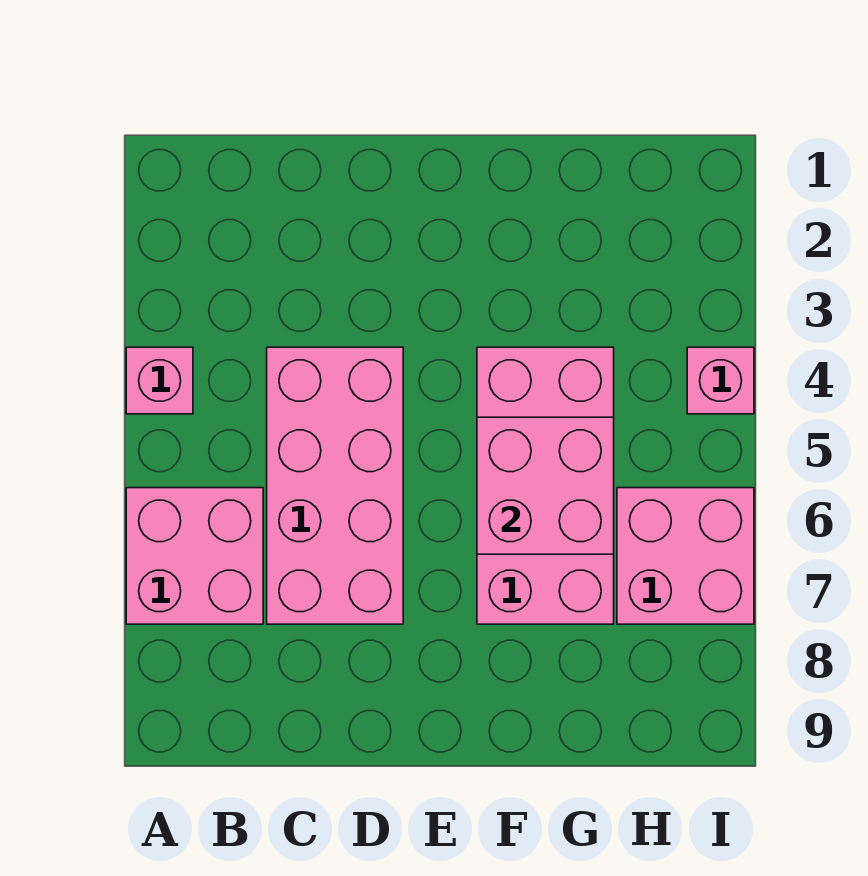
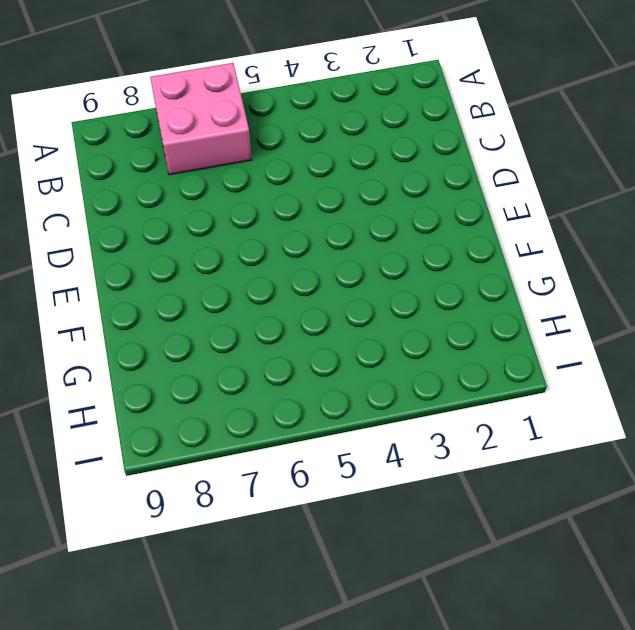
none -> pink brick A4 level 1
none -> pink brick C4:D7 level 1

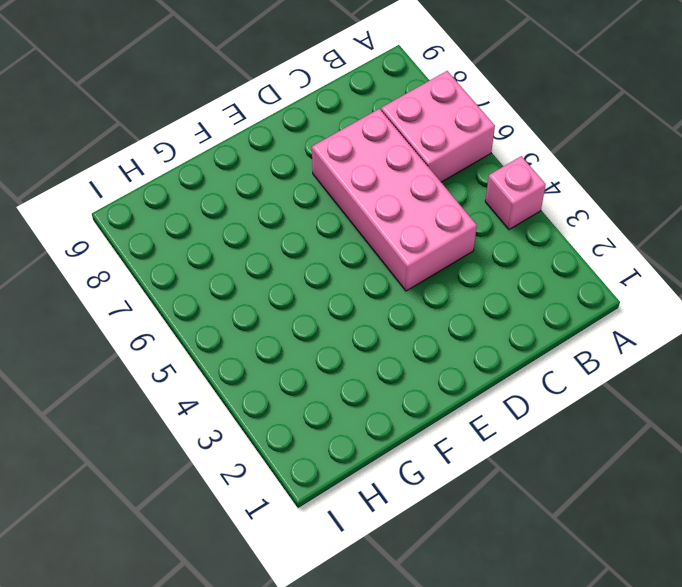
none -> pink brick F4:G7 level 1
none -> pink brick H6:I7 level 1

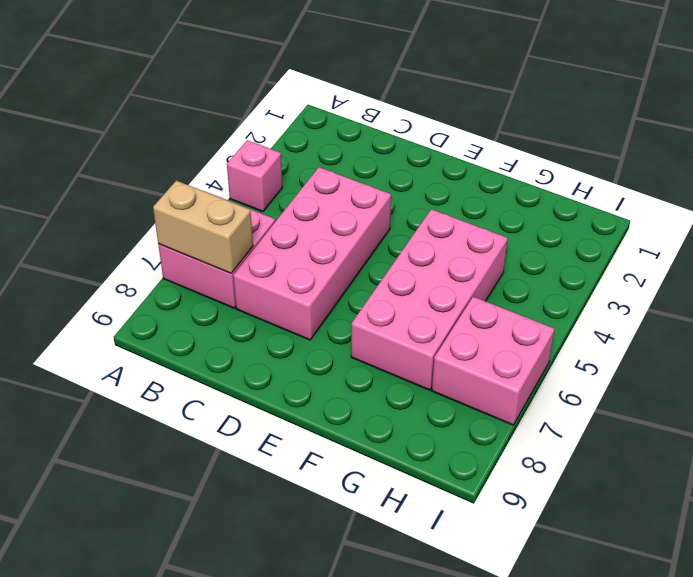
tan brick A7:B7 level 2 -> none
none -> pink brick I4 level 1
none -> pink brick F5:G6 level 2

